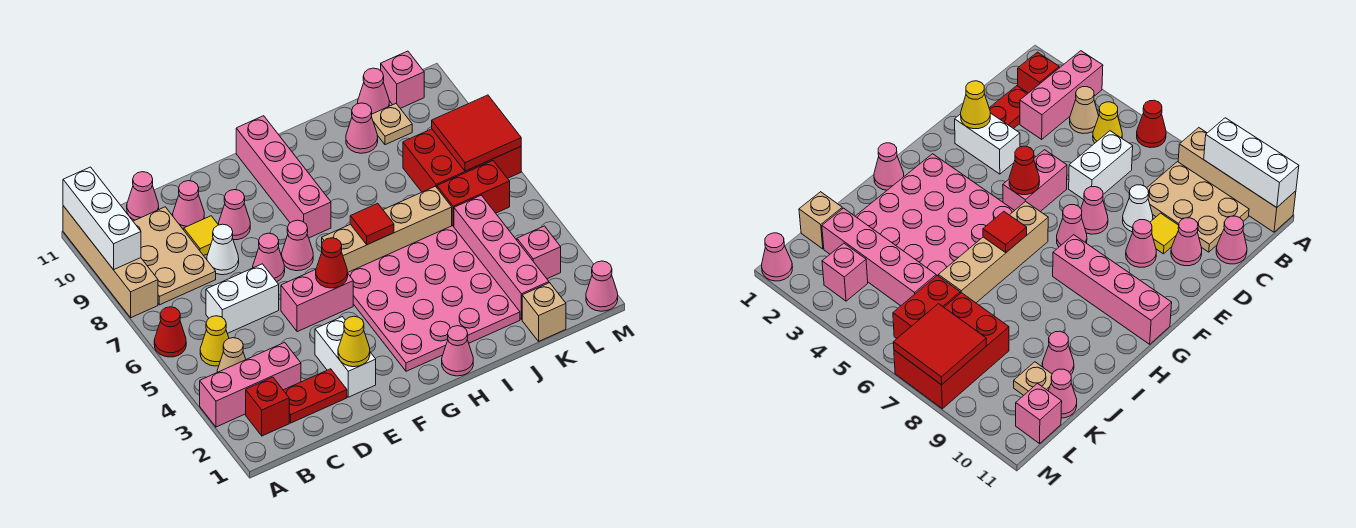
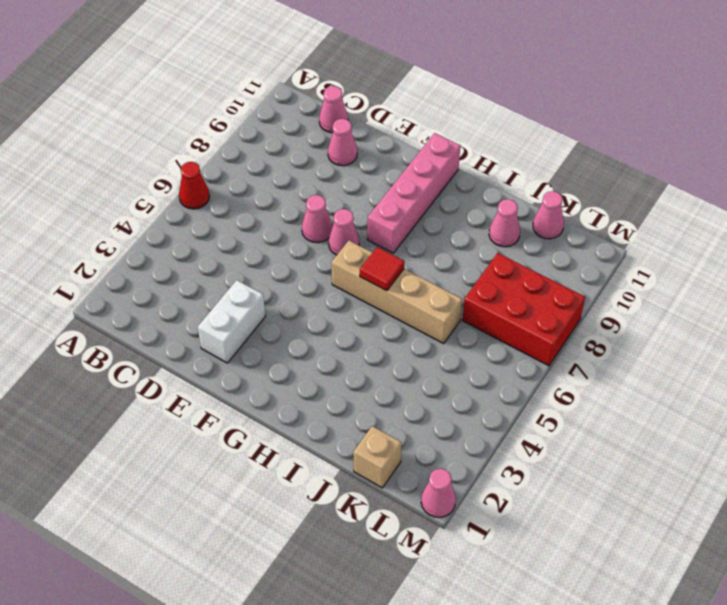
none -> pink brick A3:C3 level 1
none -> tan brick A8:A11 level 1
none -> red brick B2 level 1
none -> tan cone B4 level 1

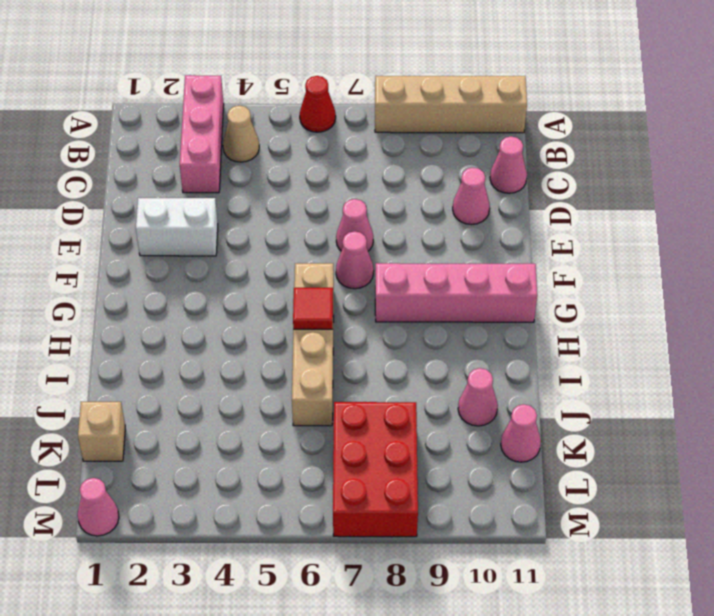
none -> red brick B2 level 1
none -> yellow cone B5 level 1
none -> tan plate B8:C10 level 1
none -> red plate C2:D2 level 1

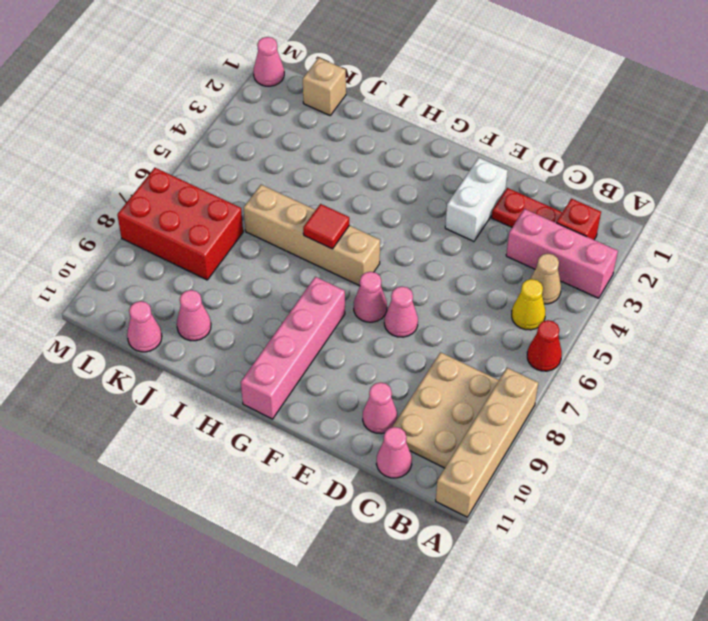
none -> white brick C6:D6 level 1
none -> white cone D8 level 1
none -> yellow tile D9 level 1
none -> pink brick E5:F5 level 1

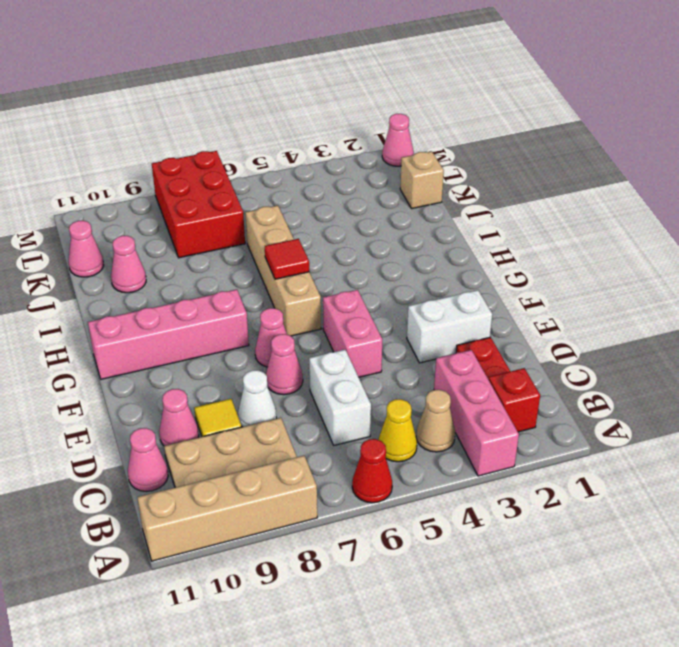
none -> pink cone E9 level 1
none -> pink plate G2:J5 level 1
none -> pink cone H1 level 1
none -> pink brick K2:K5 level 1

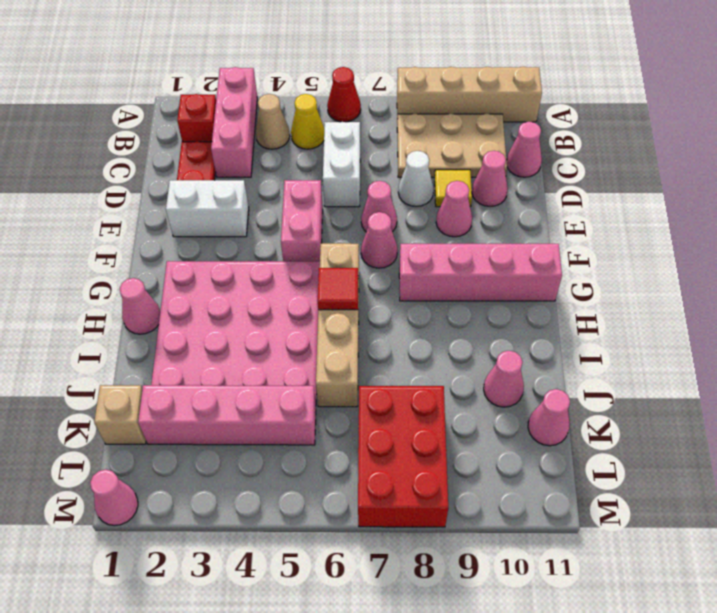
none -> red brick K6:L6 level 1
none -> tan plate K10 level 1
none -> pink brick L3 level 1
none -> pink brick L11 level 1

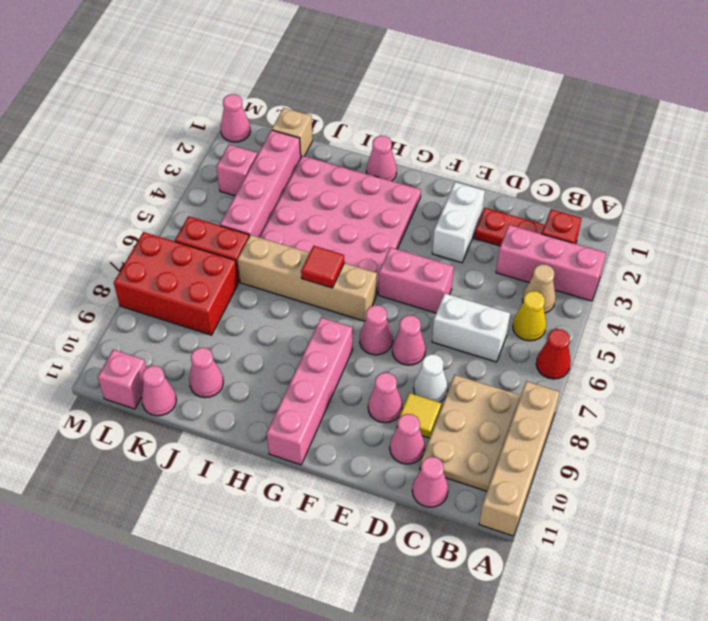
none -> tan plate K10 level 1
none -> white brick A9:A11 level 2
none -> yellow cone E2 level 2
none -> red cone F5 level 2

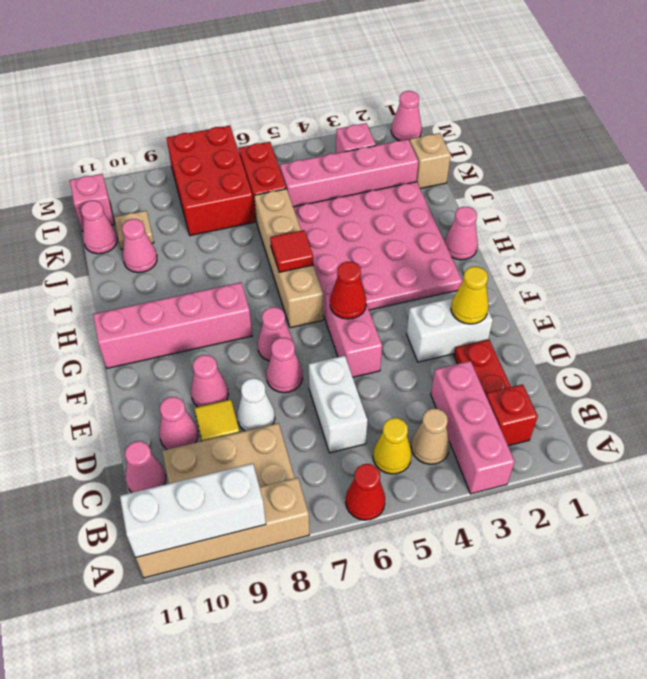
none -> red tile L7:M8 level 2

